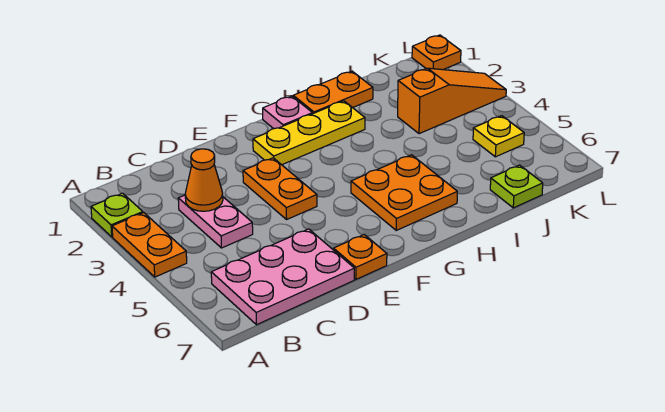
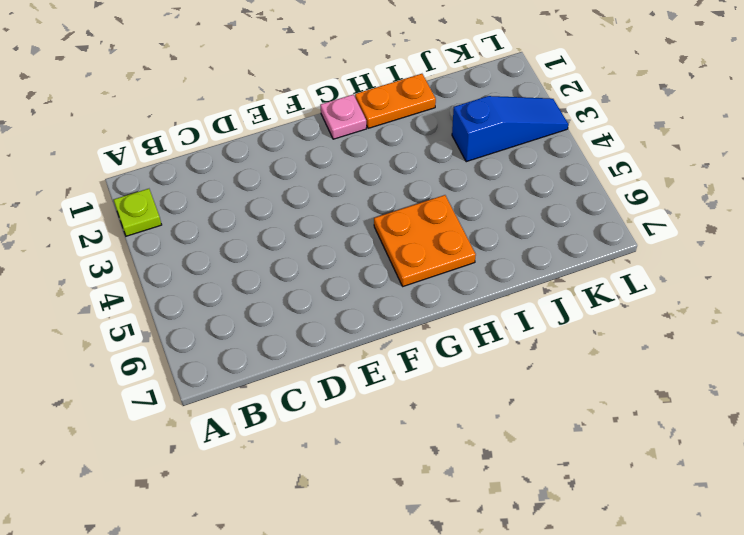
blue slope J3:L3 level 1 top J -> orange slope J3:L3 level 1 top J
none -> orange plate A3:A4 level 1
none -> pink plate B6:D7 level 1
none -> pink plate C3:C4 level 1

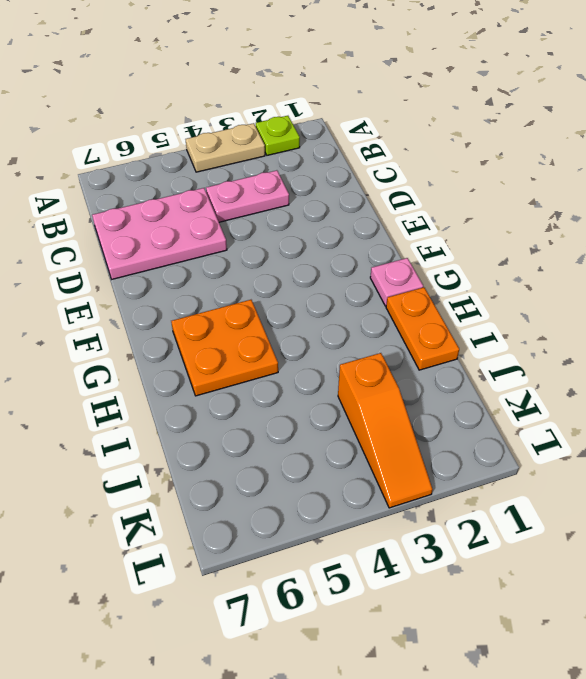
tan plate A3:A4 level 1 -> orange plate A3:A4 level 1
pink plate C5:D7 level 1 -> pink plate B6:D7 level 1
none -> orange plate E3:E4 level 1
none -> orange plate E7 level 1
none -> yellow plate F2:H2 level 1

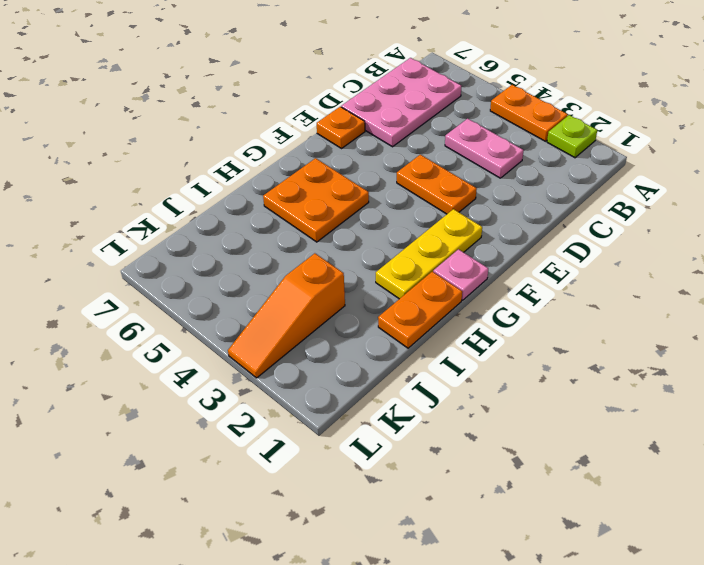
none -> lime plate J7 level 1
none -> yellow plate K5 level 1
none -> orange plate L1 level 1

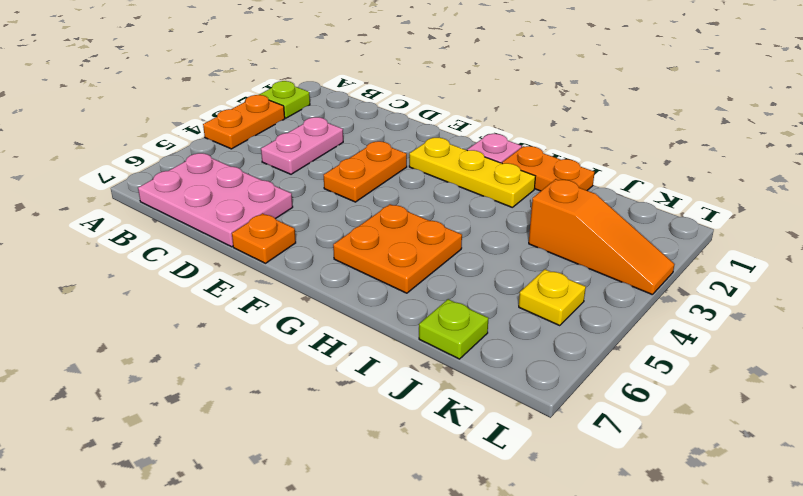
none -> orange plate L1 level 1
none -> orange cone C3 level 2

